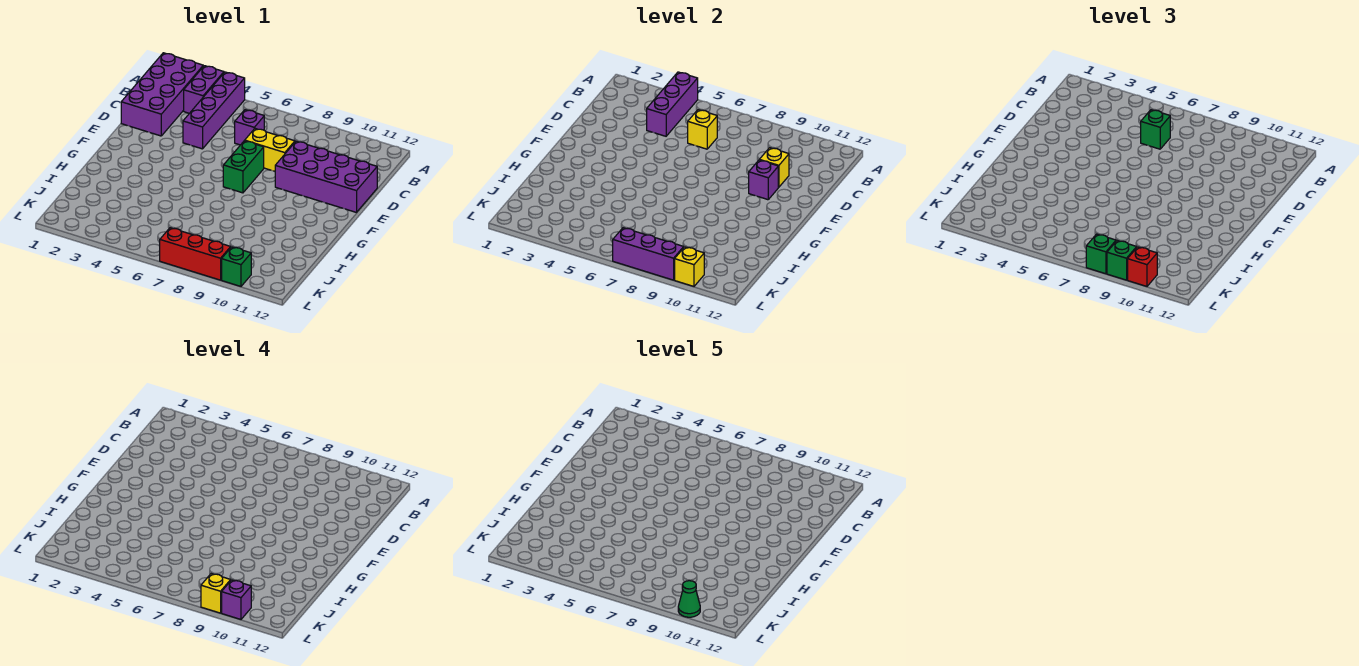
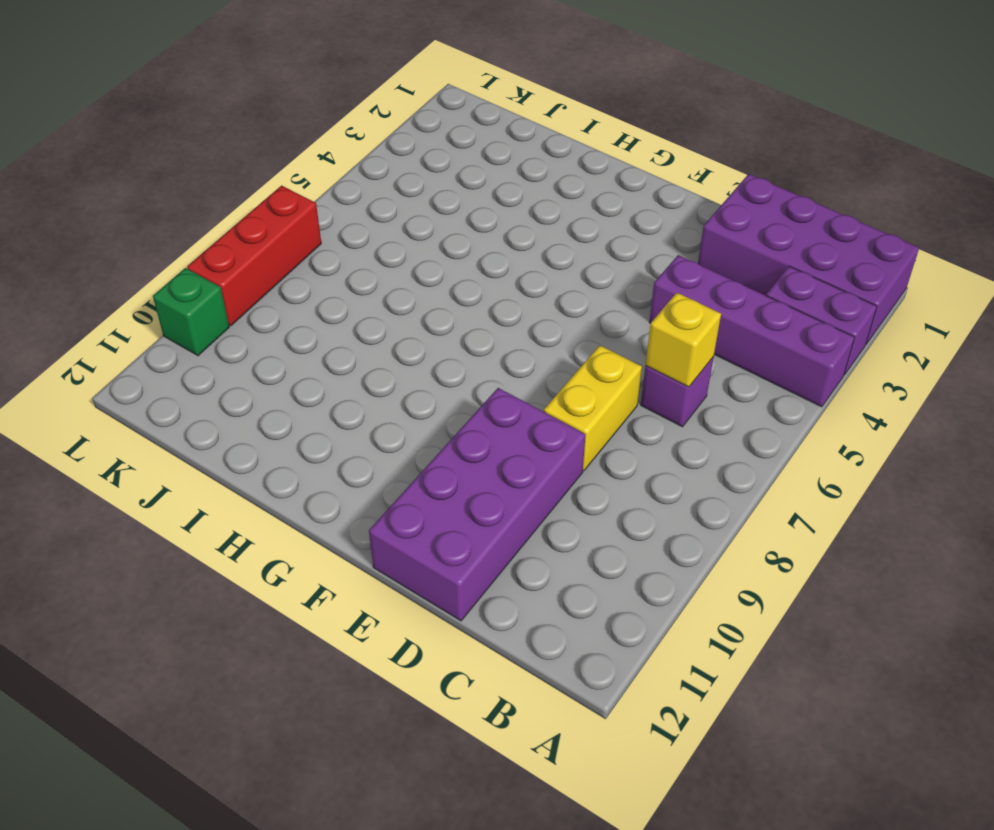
none -> green brick E7:F7 level 1
none -> purple brick A4:C4 level 2
none -> yellow brick D10 level 2

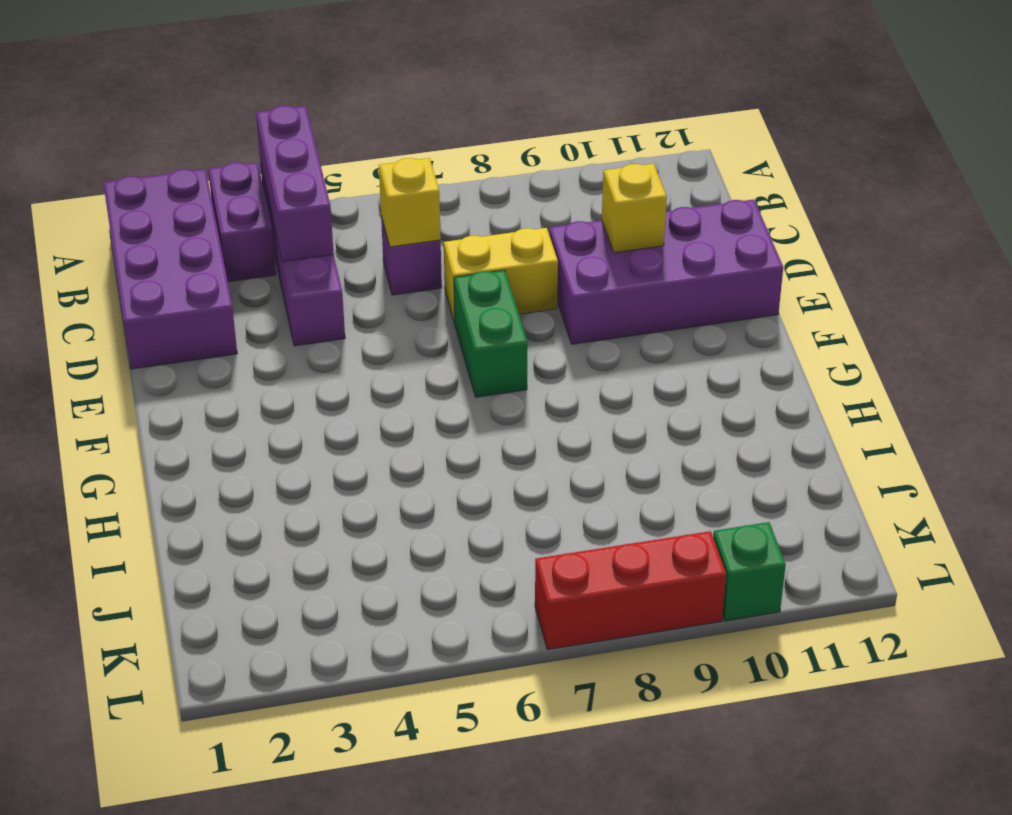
none -> purple brick E10 level 2
none -> purple brick L7:L9 level 2
none -> yellow brick L10 level 2

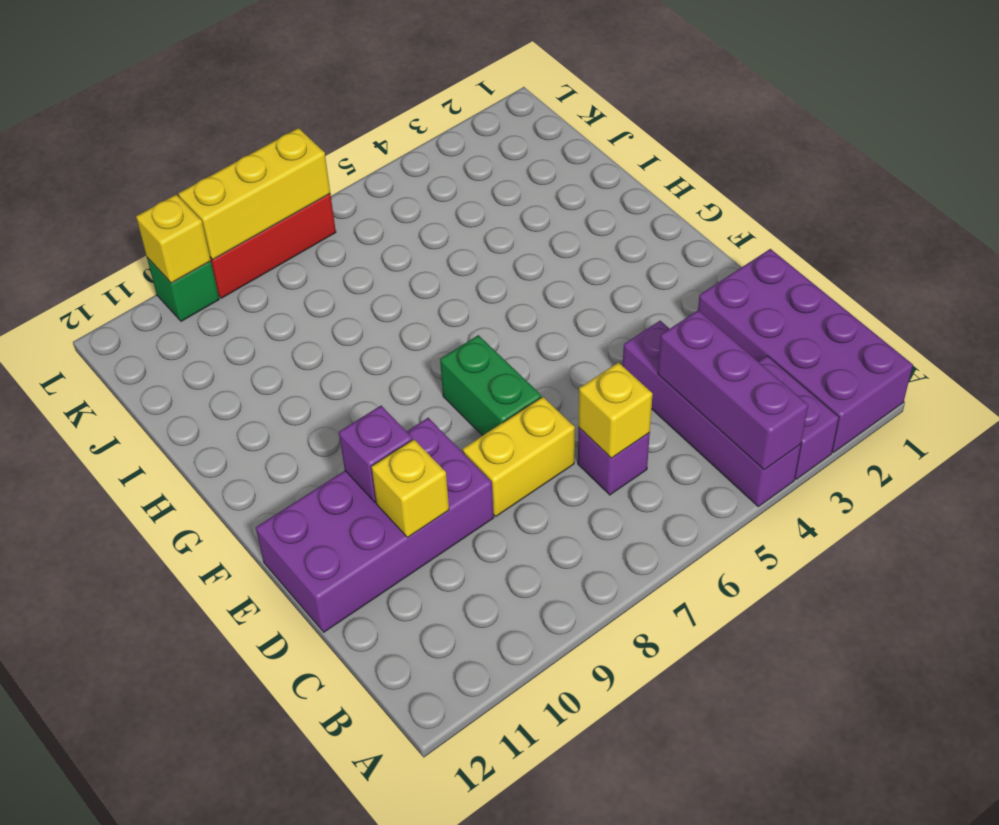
yellow brick L7:L9 level 2 -> purple brick L7:L9 level 2
none -> green brick C6 level 3
none -> green brick L8 level 3
none -> green brick L9 level 3

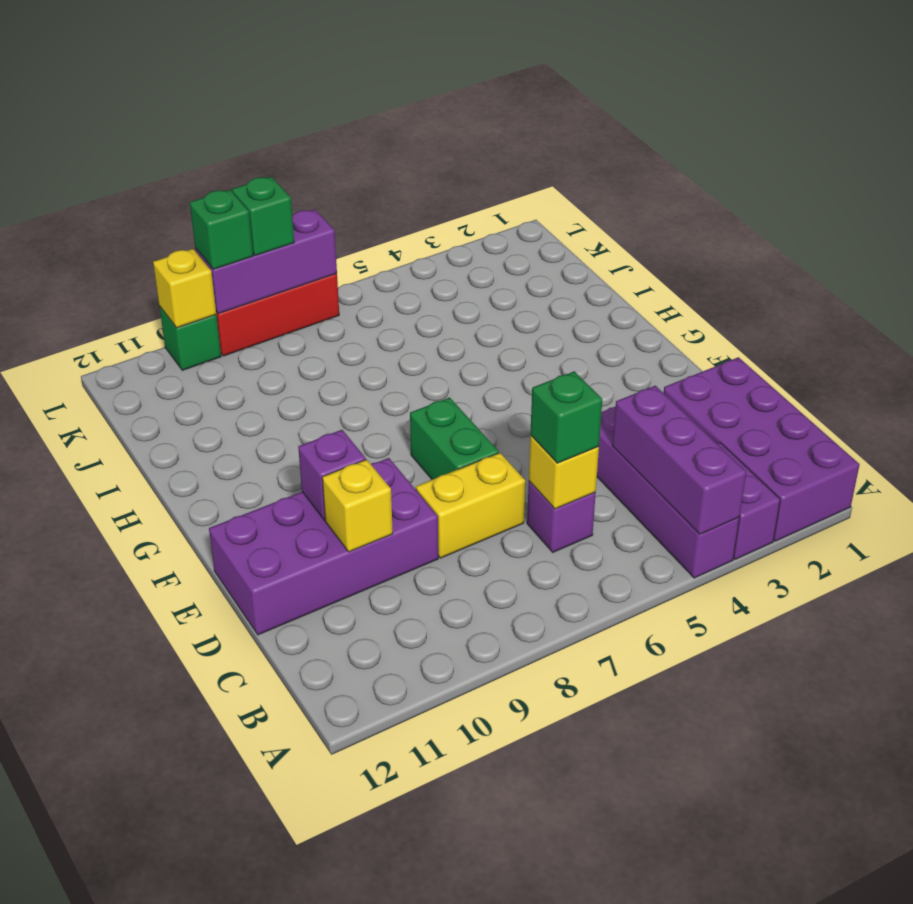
none -> red brick L10 level 3
none -> yellow brick L9 level 4
none -> purple brick L10 level 4

